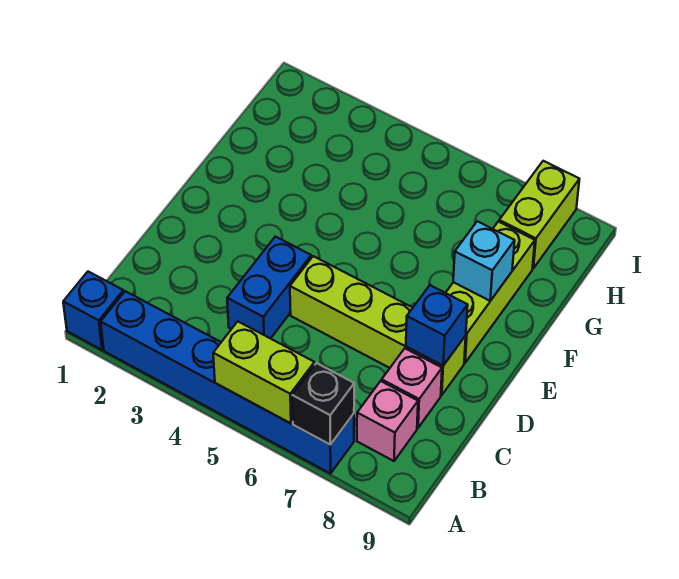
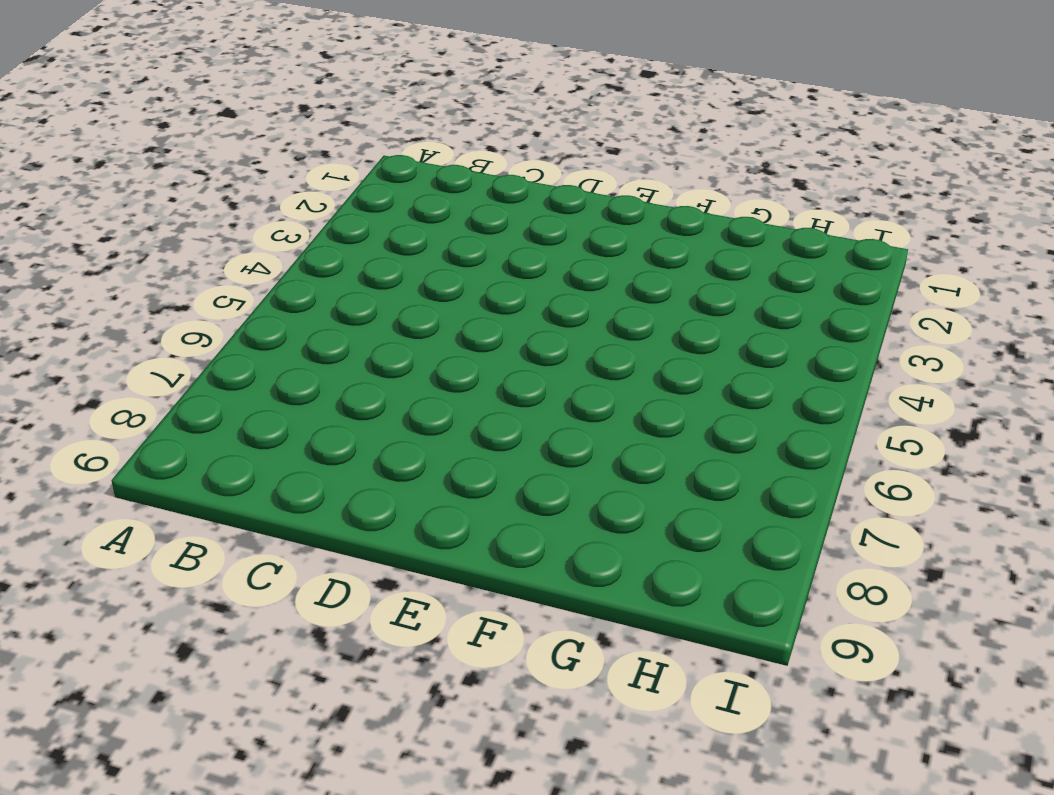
none -> blue brick A1 level 1
none -> blue brick A2:A7 level 1
none -> pink brick B8 level 1

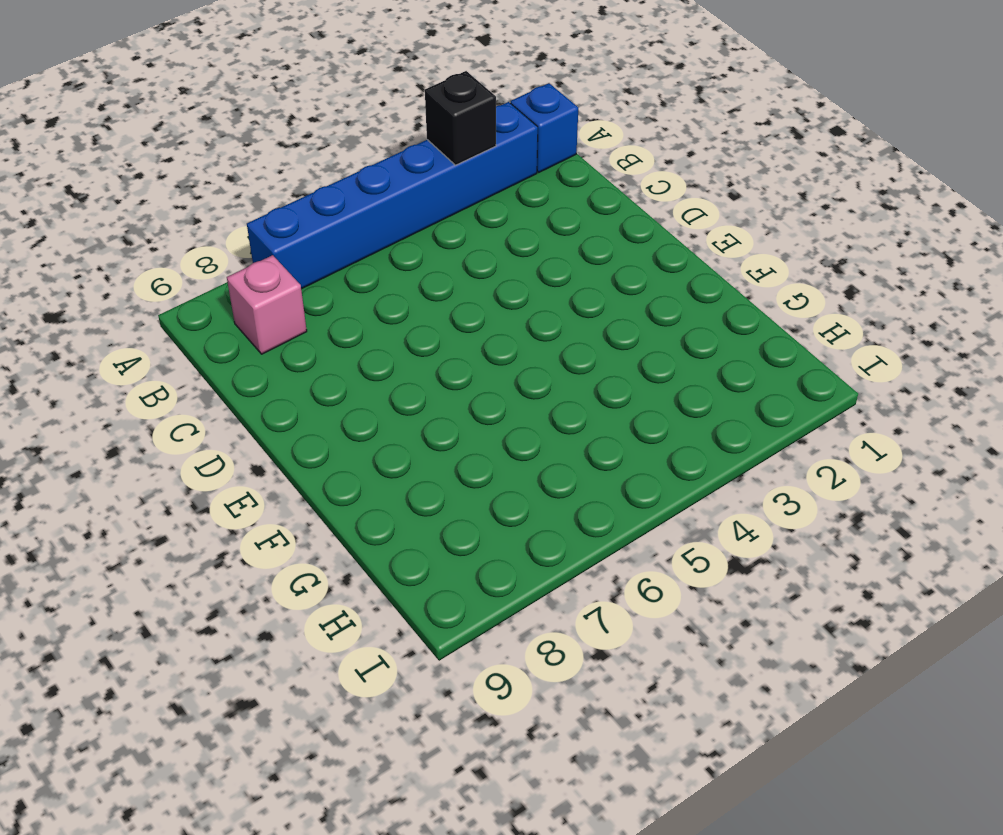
black brick A3 level 2 -> black brick A7 level 2
none -> blue brick C4:D4 level 1
none -> pink brick C8 level 1
none -> lime brick D5:D8 level 1

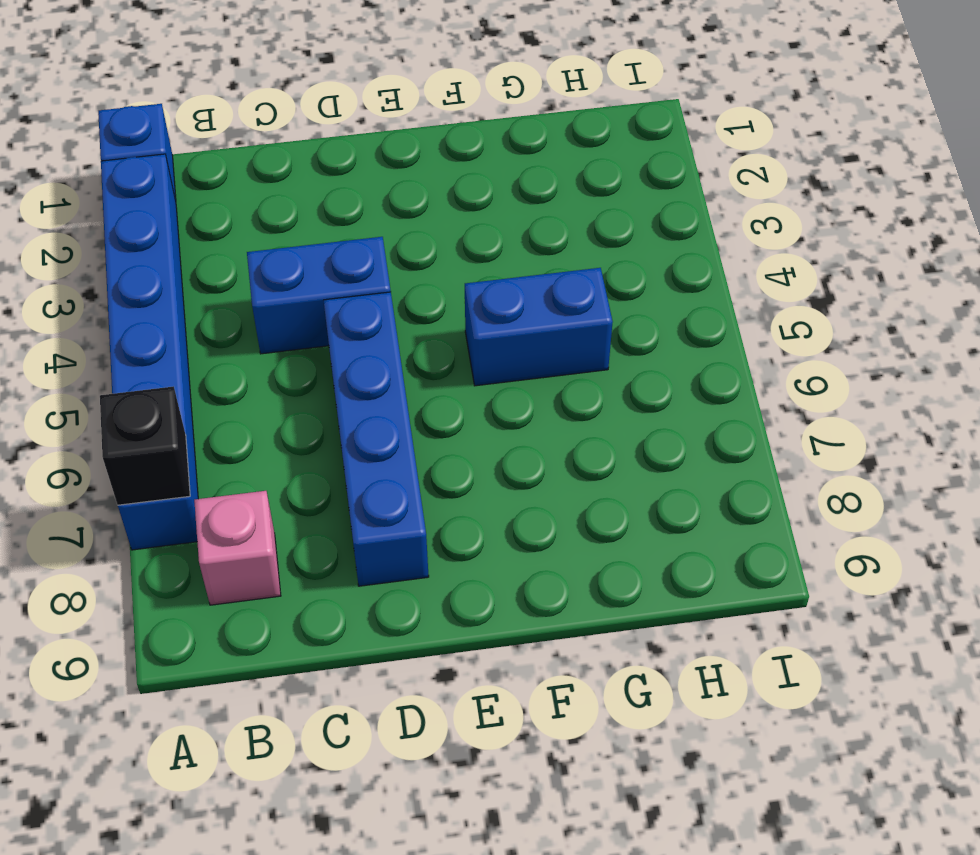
blue brick D5:D8 level 1 -> lime brick D5:D8 level 1
blue brick F5:G5 level 1 -> none
none -> pink brick C8 level 1
none -> lime brick E8:G8 level 1
none -> lime brick H8:I8 level 1

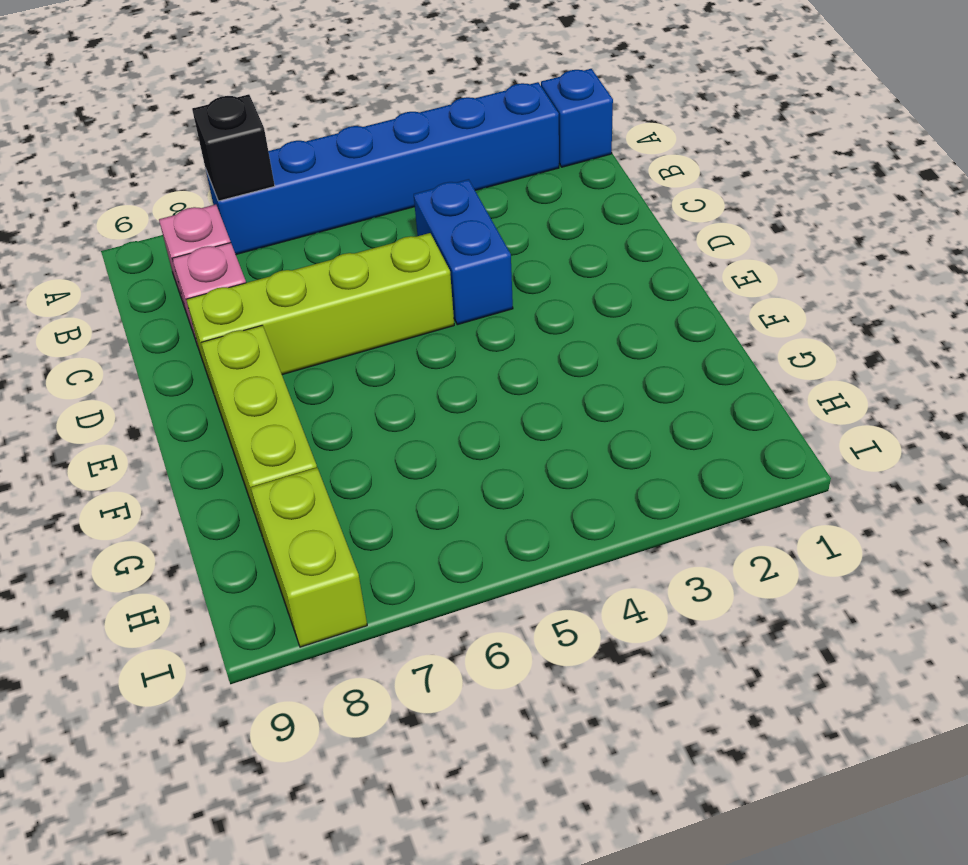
none -> lime brick A5:A6 level 2
none -> blue brick D8 level 2
none -> cyan brick F8 level 2

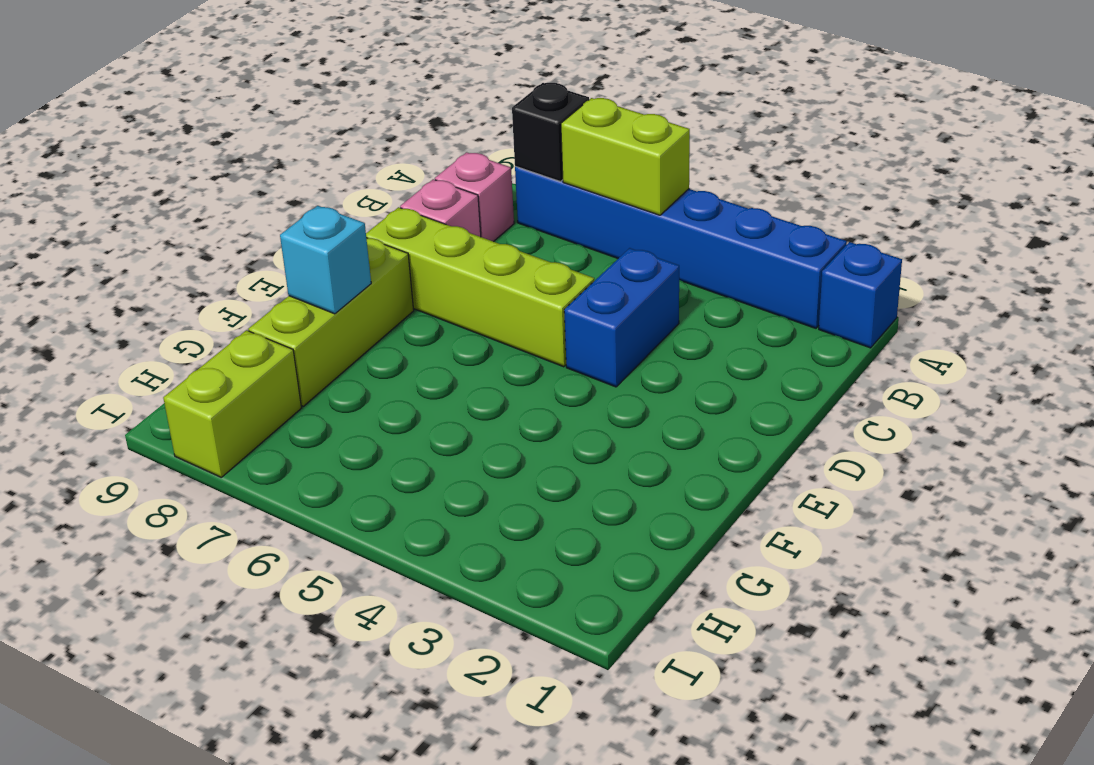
none -> blue brick D8 level 2

